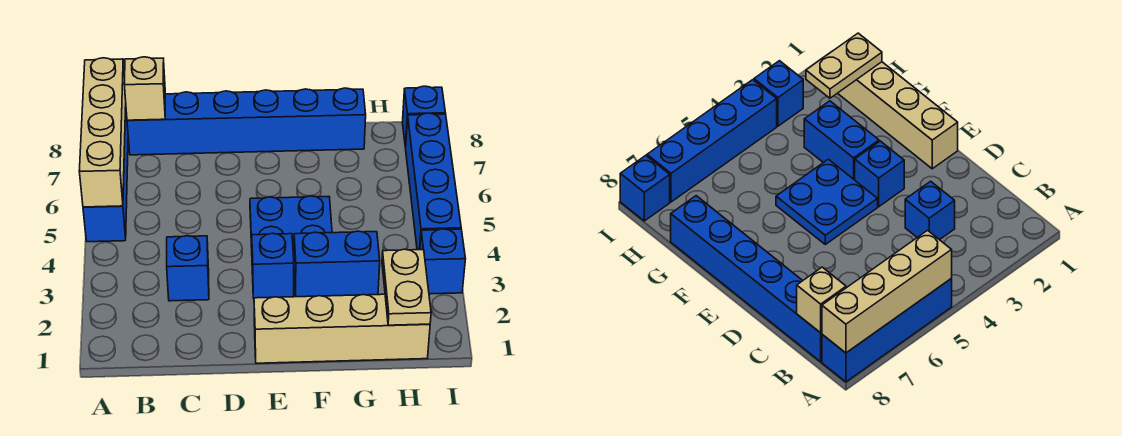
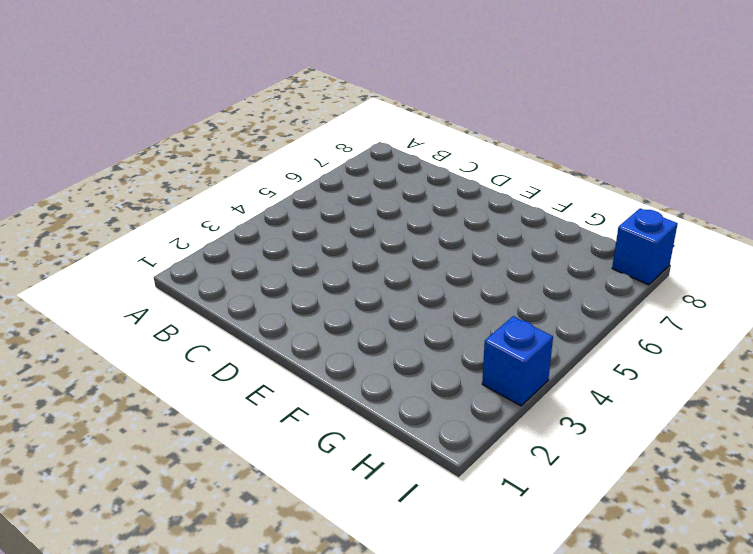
none -> blue brick A5:A8 level 1
none -> blue brick B8:G8 level 1
none -> blue brick C3 level 1

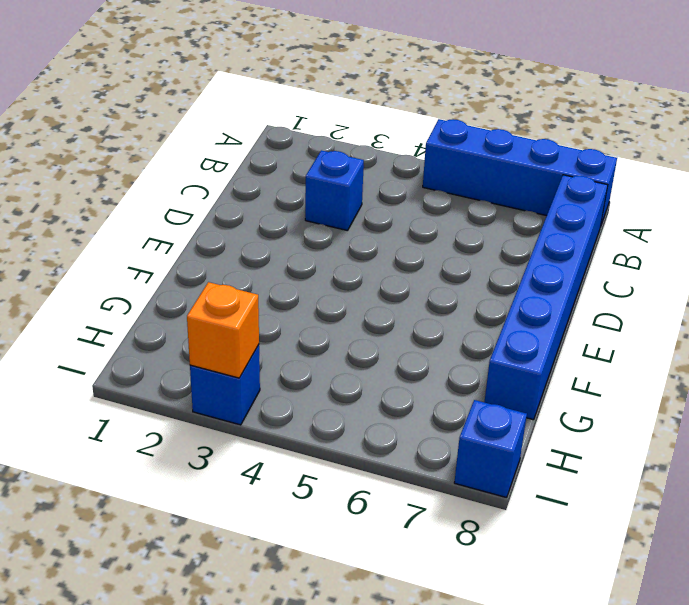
orange brick I3 level 2 -> none
none -> tan brick E1:H1 level 1
none -> blue brick E3 level 1
none -> blue plate E4:F5 level 1

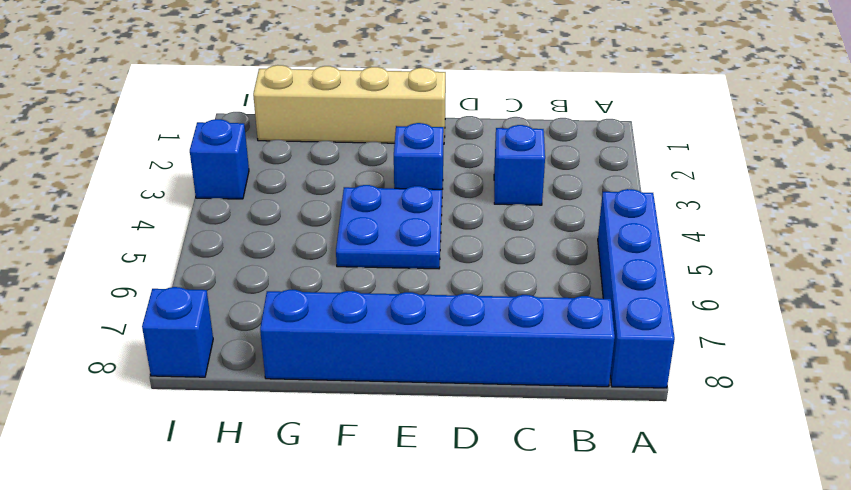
none -> blue brick F3:G3 level 1
none -> blue brick I4:I7 level 1
none -> tan brick A5:A8 level 2

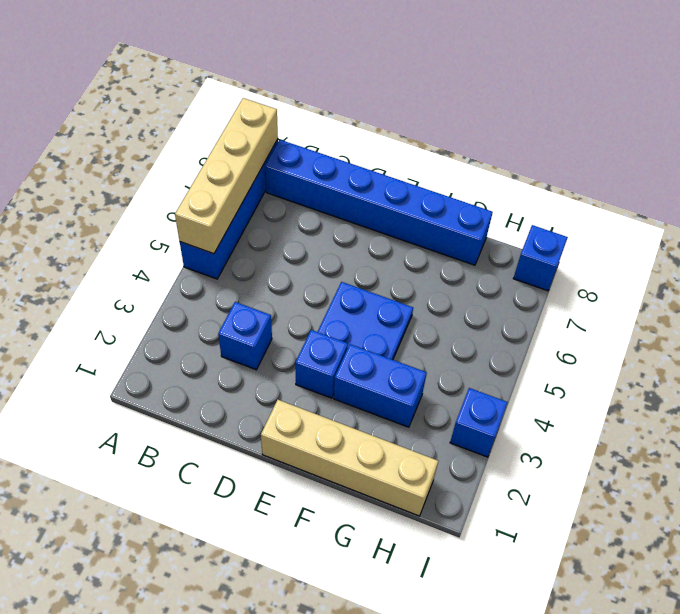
none -> blue brick I4:I7 level 1
none -> tan brick B8 level 2
none -> tan plate H1:H2 level 2

